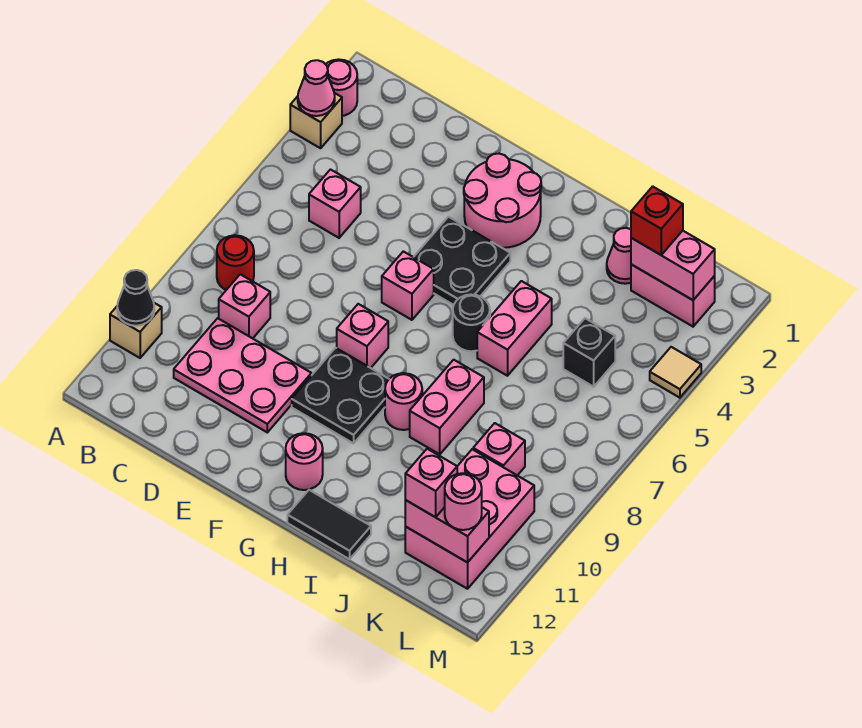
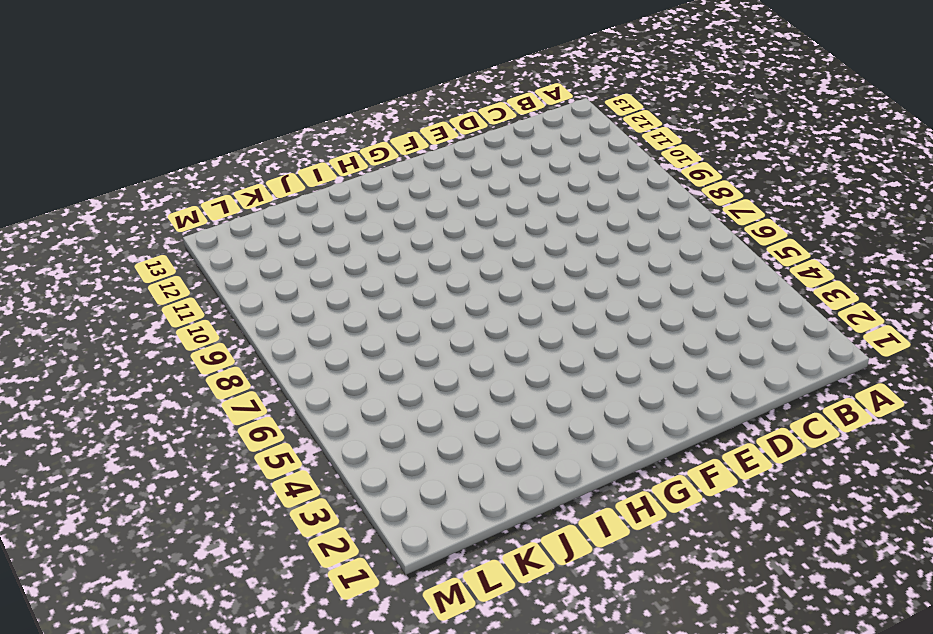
none -> pink round brick A2 level 1
none -> tan brick A3 level 1
none -> tan brick A11 level 1
none -> red round brick B8 level 1

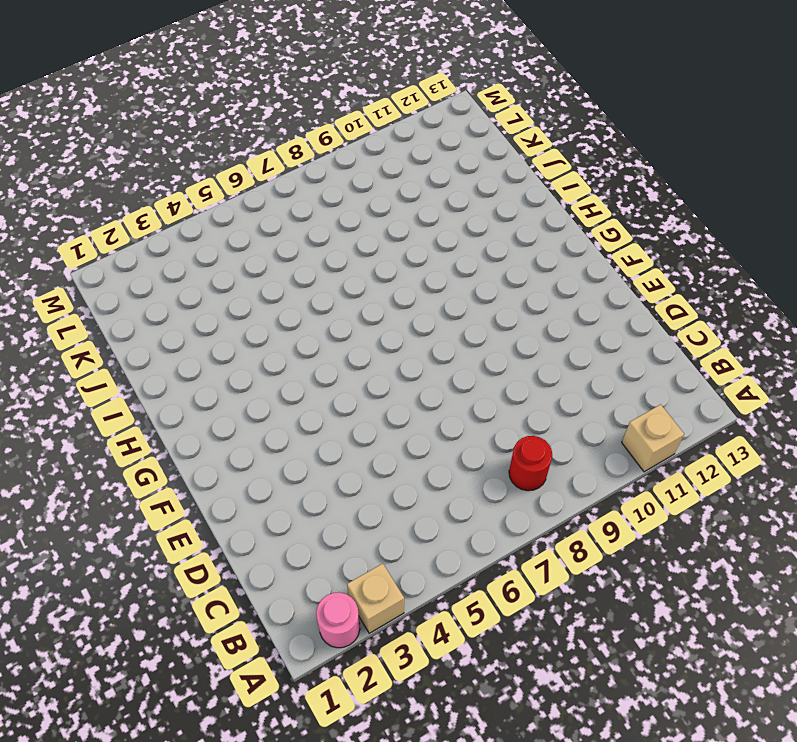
none -> pink brick C5 level 1
none -> pink brick C9 level 1
none -> pink plate C10:E11 level 1
none -> pink round brick F2:G3 level 1

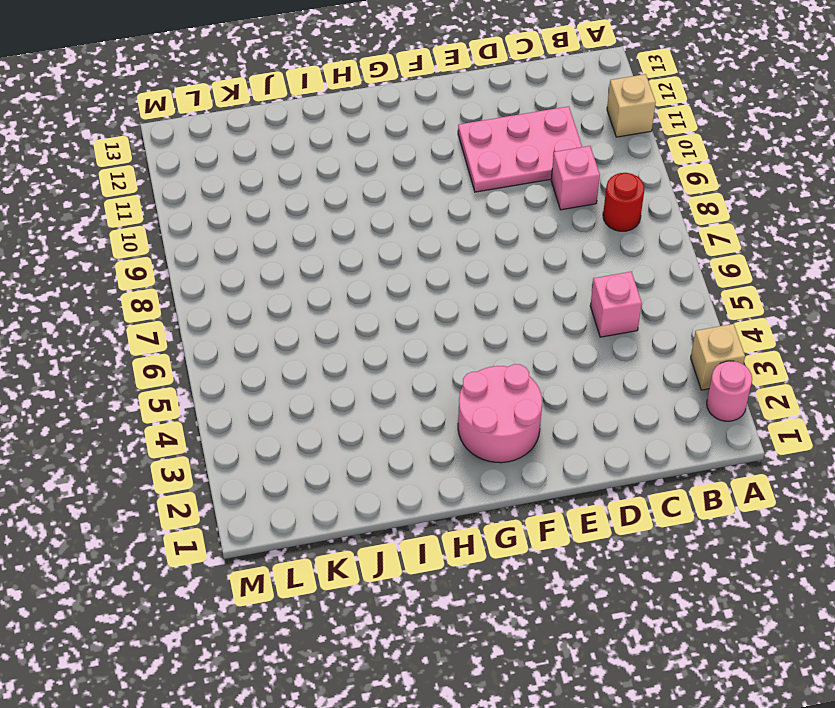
none -> black plate F4:G5 level 1
none -> pink brick F6 level 1
none -> pink brick F8 level 1
none -> black plate F9:G10 level 1

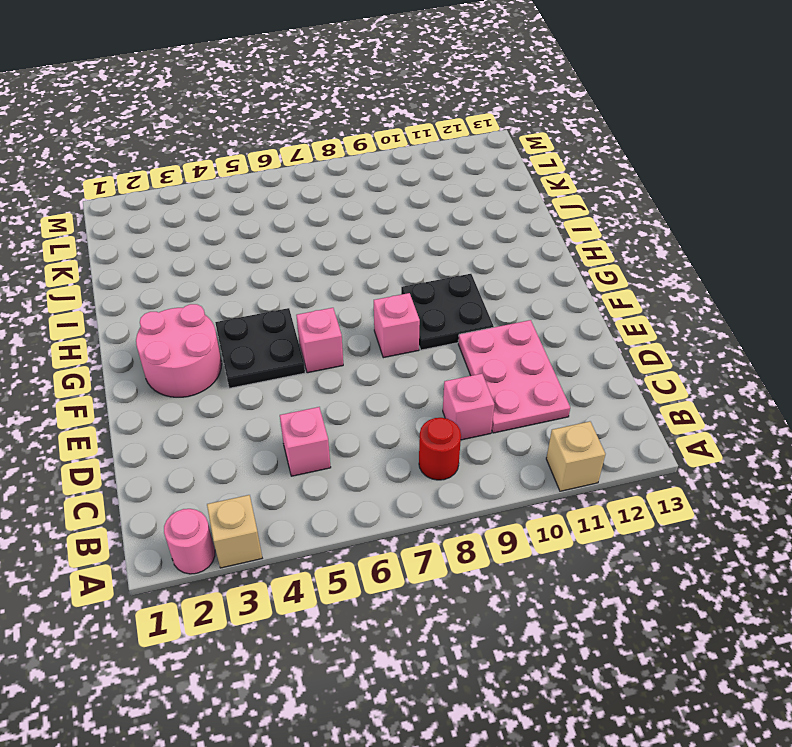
none -> pink round brick G12 level 1
none -> black round brick H6 level 1
none -> pink round brick H9 level 1
none -> black tile H13:I13 level 1

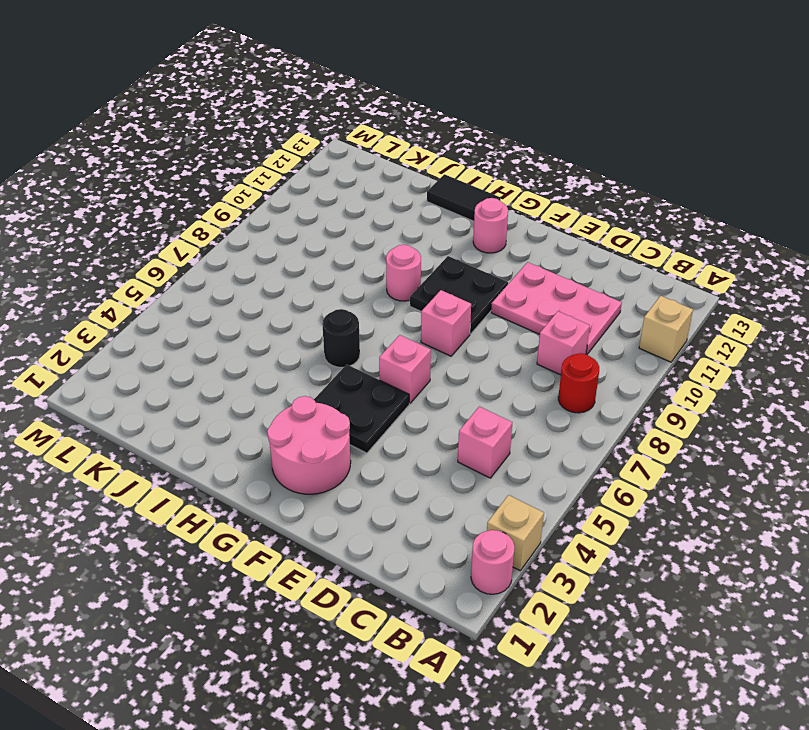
none -> pink brick I5:I6 level 1
none -> pink brick I8:I9 level 1
none -> pink cone J2 level 1
none -> pink brick K2:L2 level 1

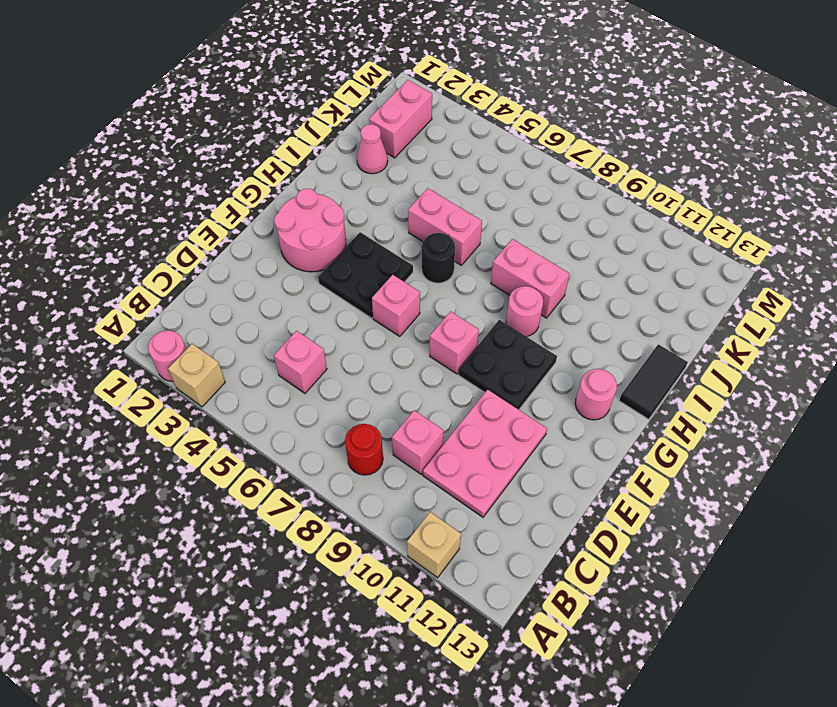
none -> black brick K5 level 1
none -> pink brick K9 level 1
none -> pink brick K10:L12 level 1
none -> tan tile M4 level 1

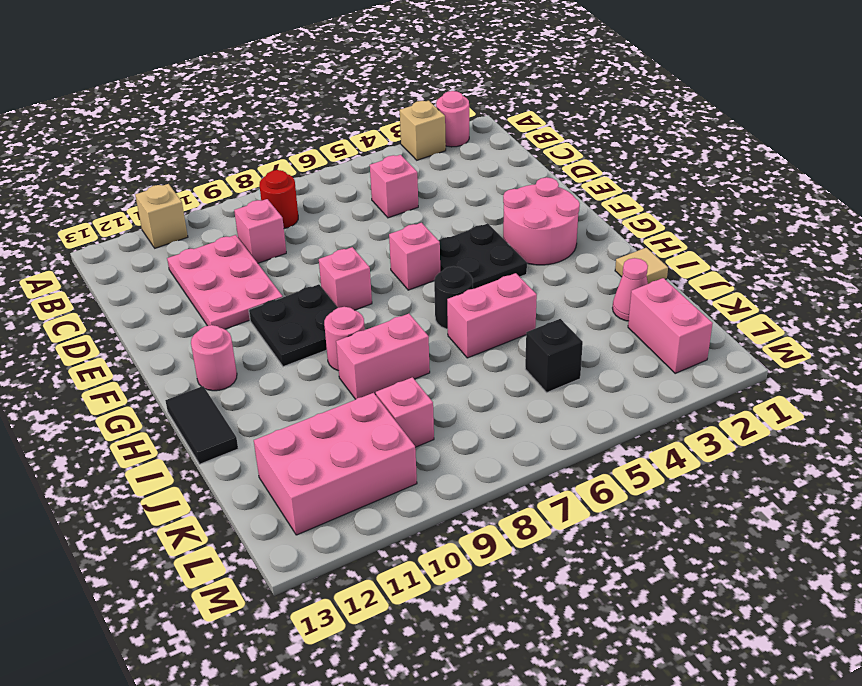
tan tile I1 level 1 -> tan tile M4 level 1
none -> pink cone A3 level 2
none -> black cone A11 level 2
none -> pink brick K2:L2 level 2
none -> pink brick K12:L12 level 2

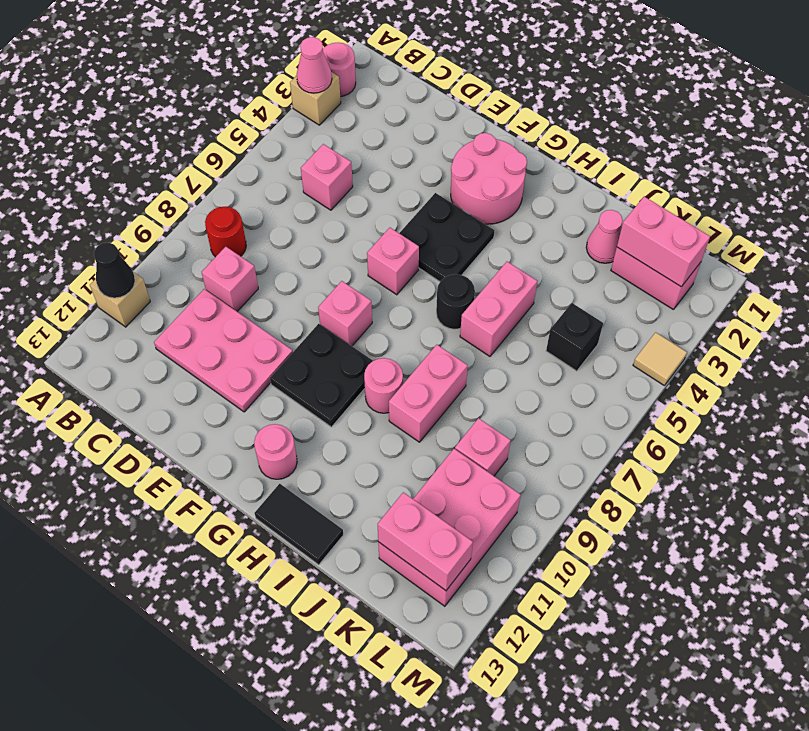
none -> red brick K2 level 3
none -> pink brick K12 level 3
none -> pink round brick L12 level 3

